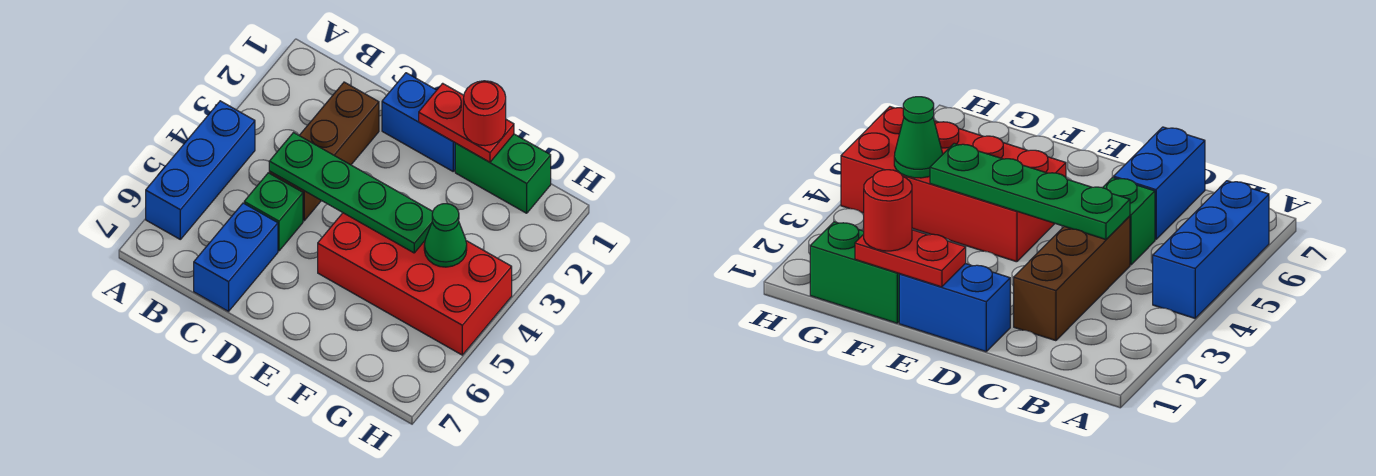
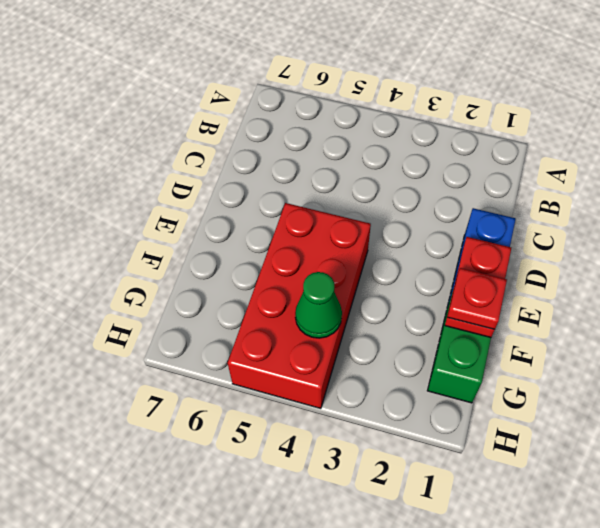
red plate F1 level 3 -> red round brick F1 level 3
none -> blue brick A4:A6 level 1
none -> brown brick C2:C4 level 1

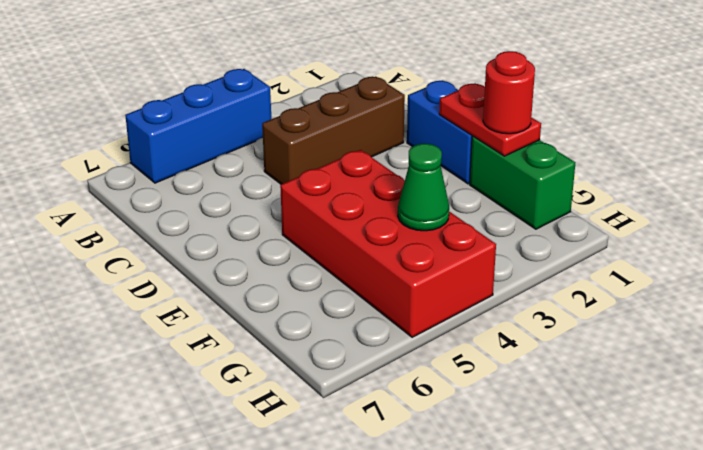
none -> green brick C5 level 1
none -> blue brick C6:C7 level 1

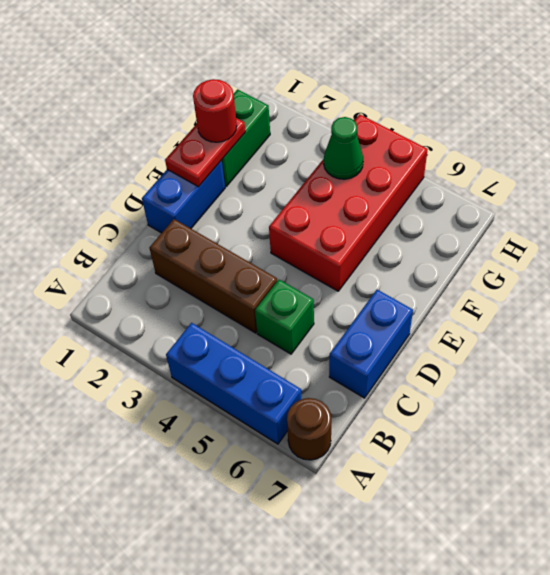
brown round brick A7 level 1 -> none
blue brick C7:D7 level 1 -> blue brick C6:C7 level 1
none -> green plate C4:F4 level 2

